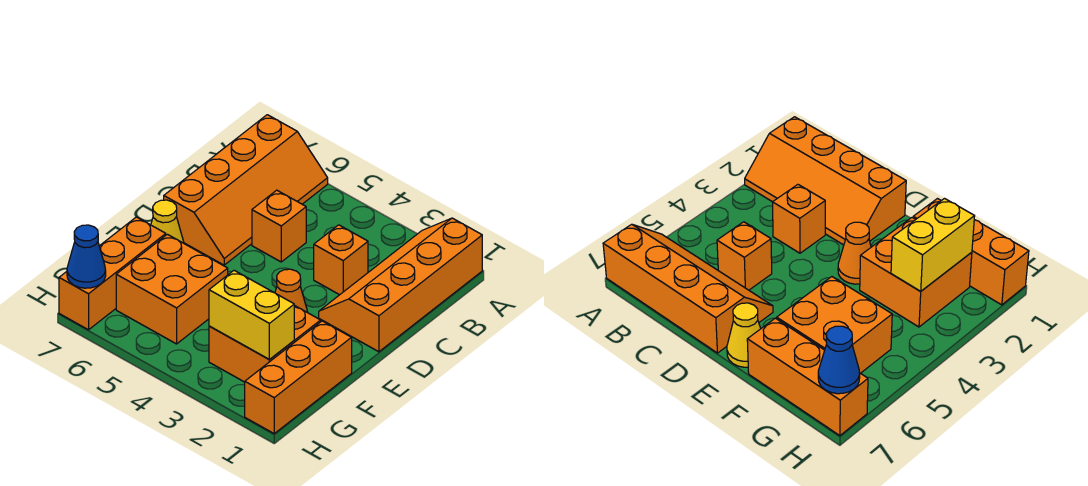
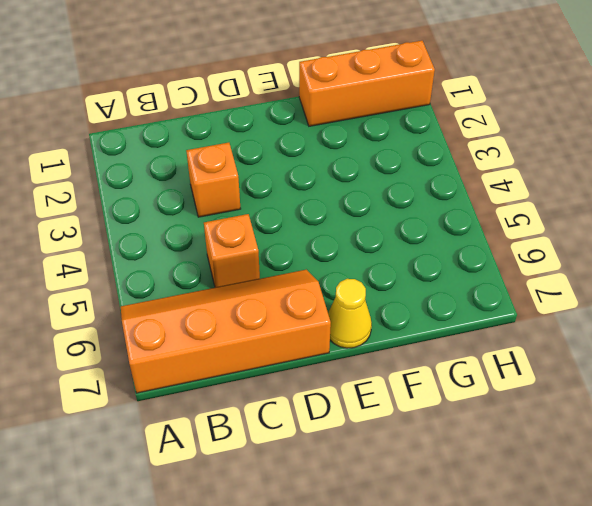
none -> orange slope A1:D2 level 1 top 1
none -> orange cone E3 level 1
none -> orange brick F2:G3 level 1

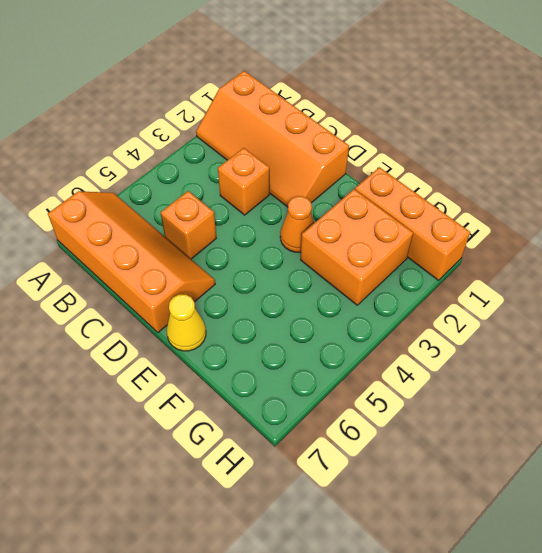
none -> orange brick F5:G6 level 1
none -> orange brick F7:H7 level 1
none -> yellow brick G2:G3 level 2

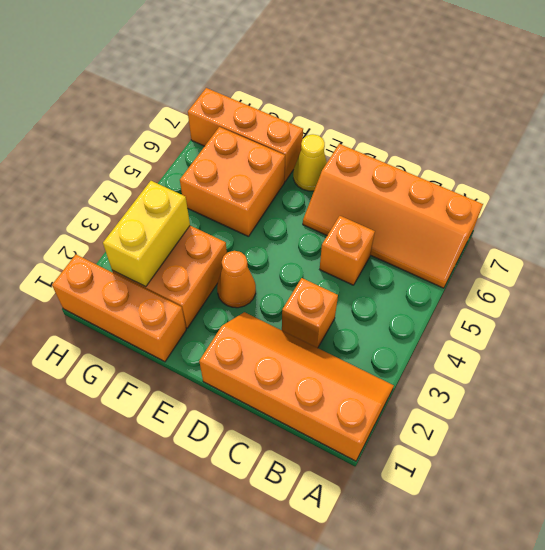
none -> blue cone H7 level 2

